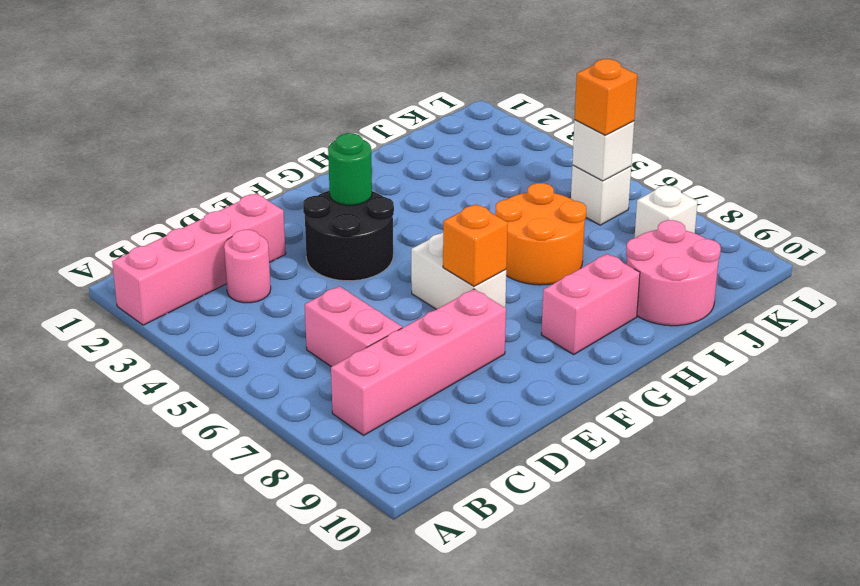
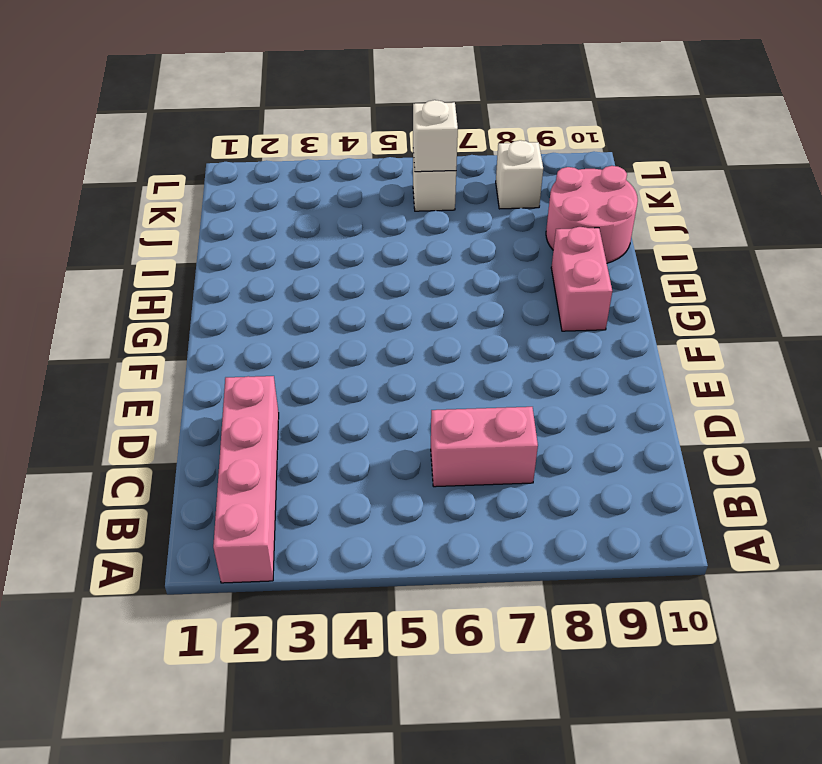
none -> pink brick B8:E8 level 1
none -> pink round brick C3 level 1
none -> black round brick E3:F4 level 1

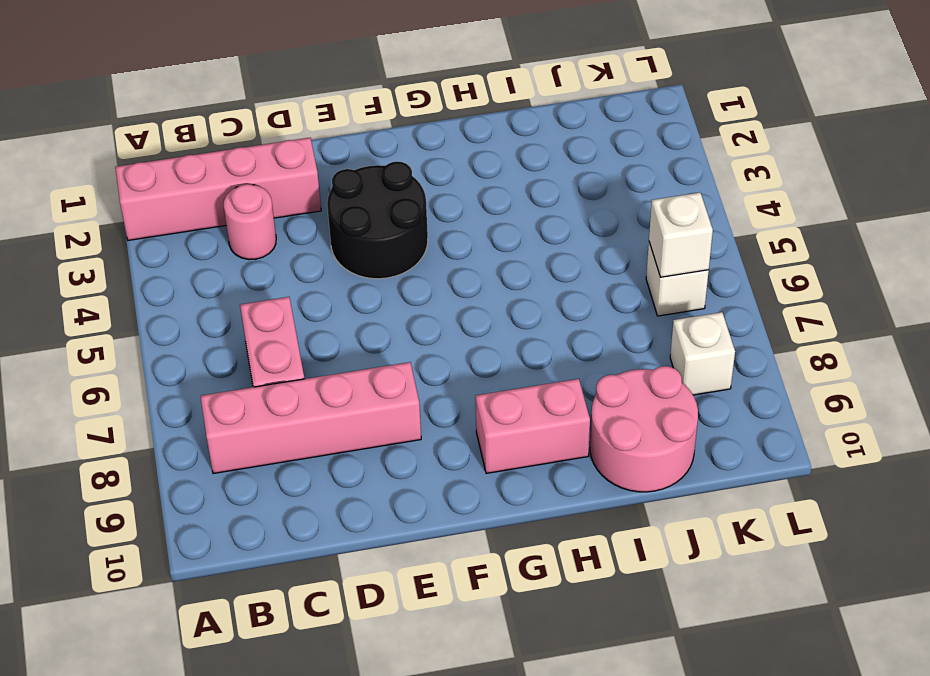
none -> white brick F6:F7 level 1
none -> orange round brick H6:I7 level 1
none -> green round brick F3 level 2

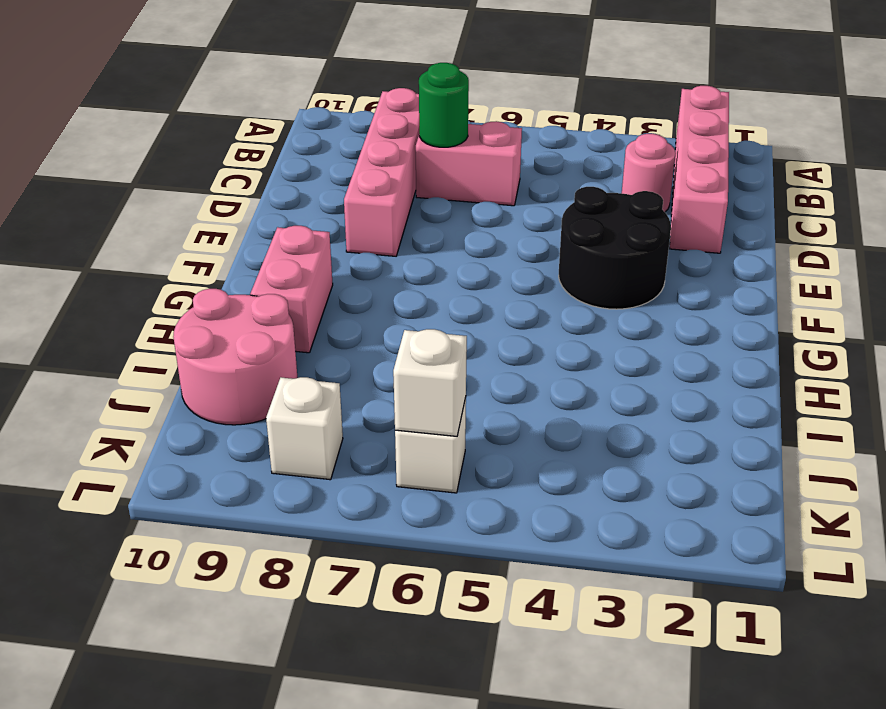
green round brick C7 level 2 -> green round brick F3 level 2
none -> white brick F6:F7 level 1
none -> orange round brick H6:I7 level 1
none -> orange brick F7 level 2

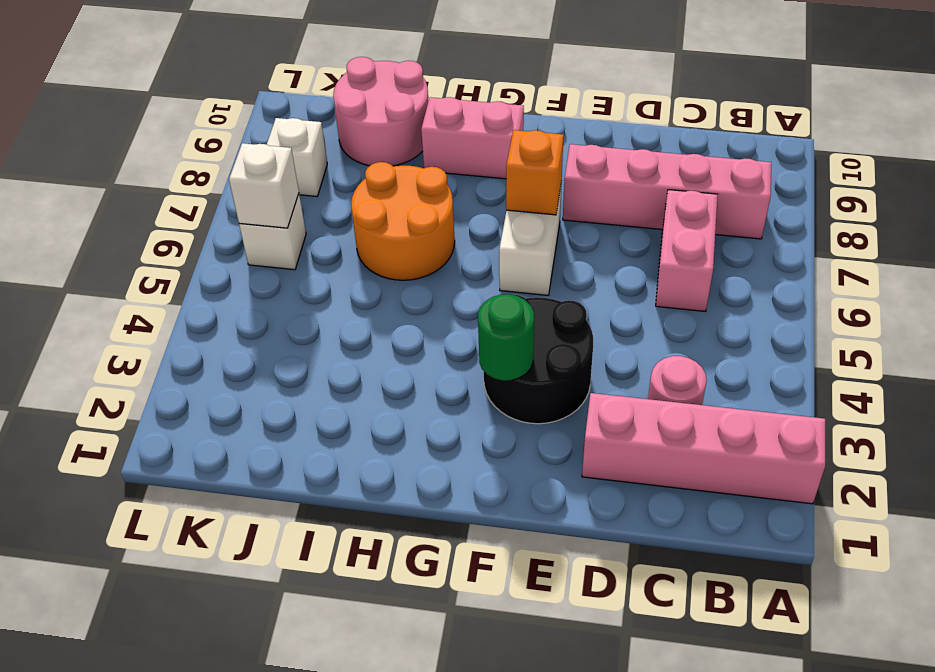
none -> orange brick K6 level 3

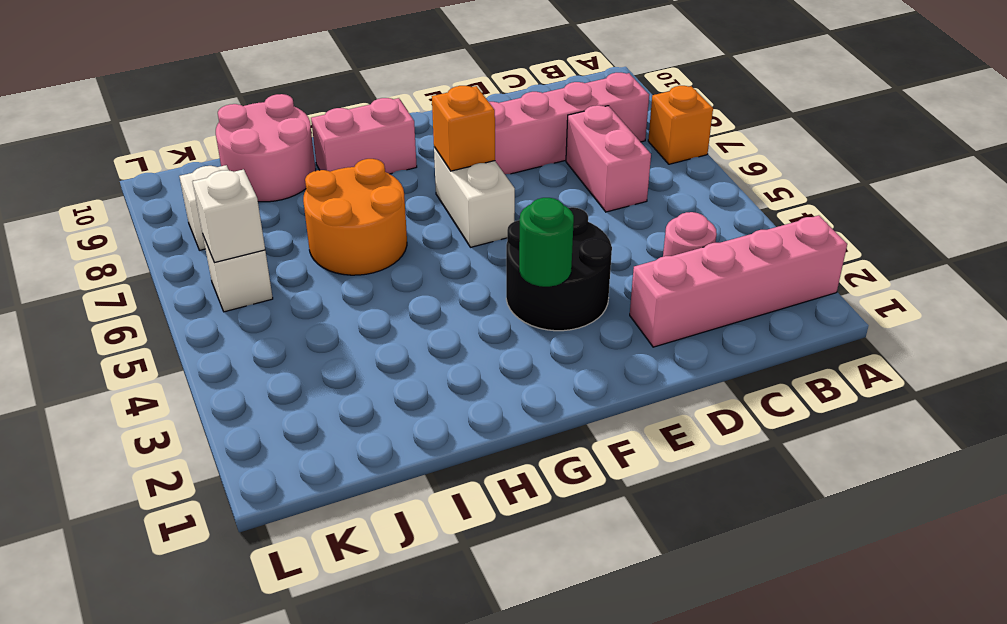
orange brick A7 level 1 -> orange brick K6 level 3

